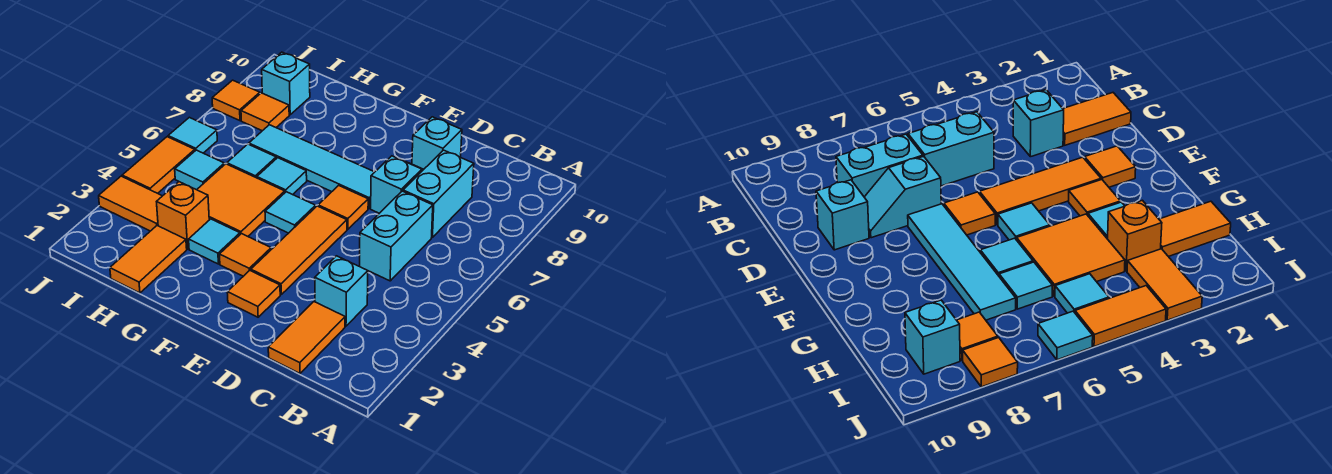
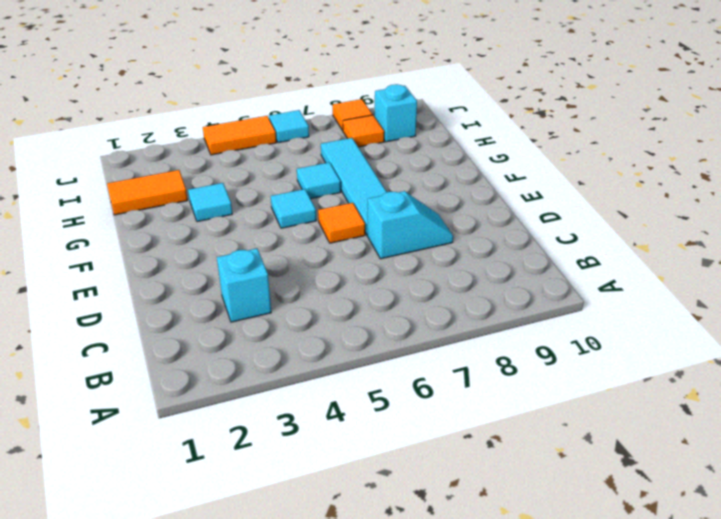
none -> orange tile C1:C2 level 1
none -> cyan brick C5:C6 level 1
none -> cyan brick C7:C8 level 1

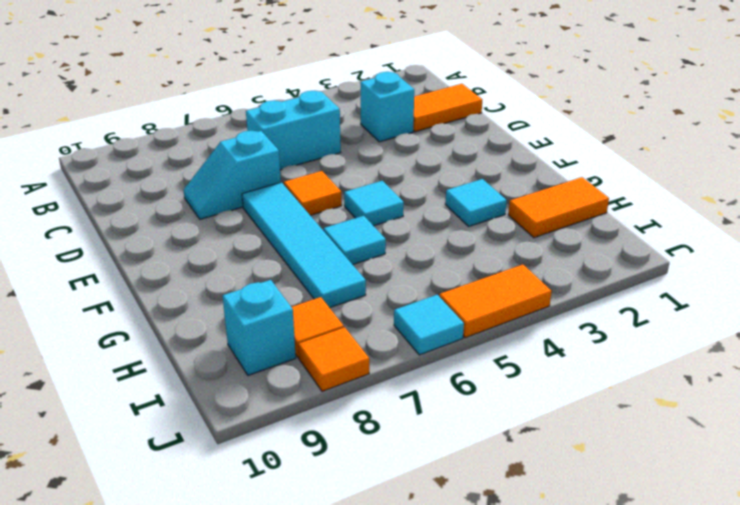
none -> cyan brick C7:C8 level 1
none -> cyan brick D9 level 1
none -> orange tile E2 level 1

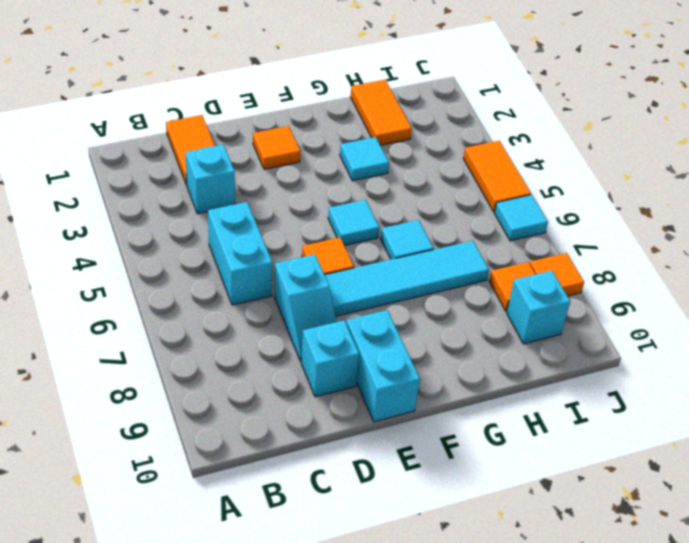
cyan brick E9:E10 level 1 -> cyan brick C7:C8 level 1
none -> orange tile E3:E5 level 1
none -> orange tile F3 level 1
none -> orange tile G4:H5 level 1

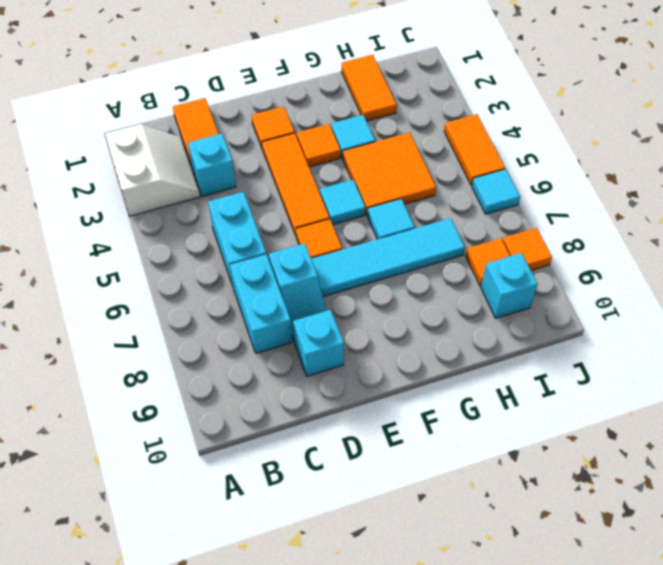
white slope A2:B3 level 1 top A -> none
none -> orange brick H3 level 1
none -> cyan tile H6 level 1
none -> orange tile I3:J3 level 1

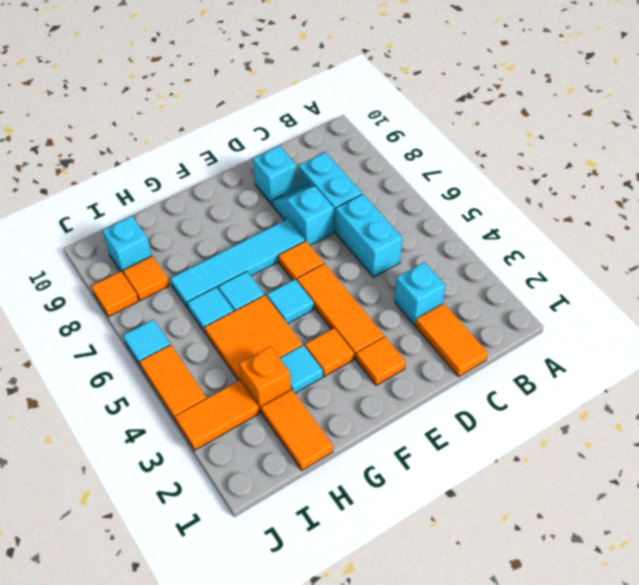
none -> cyan tile I5 level 1

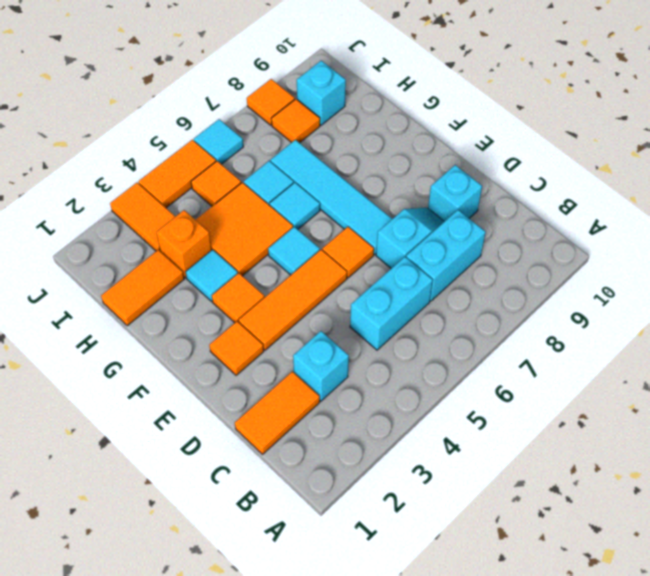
orange tile I5 level 1 -> cyan tile I5 level 1

